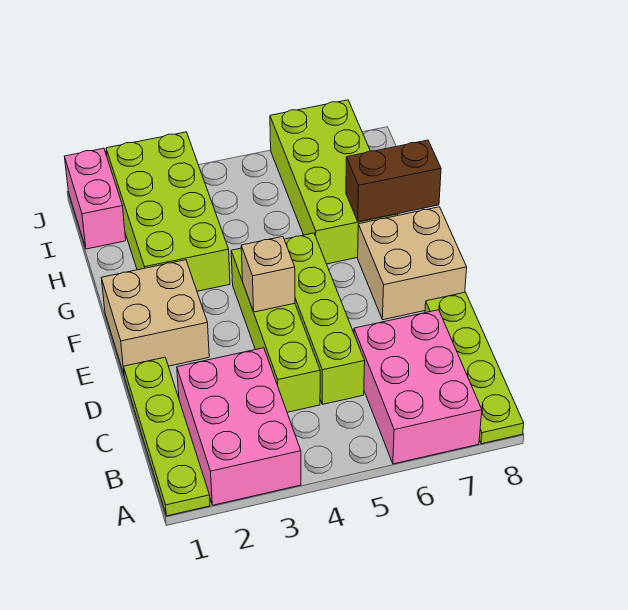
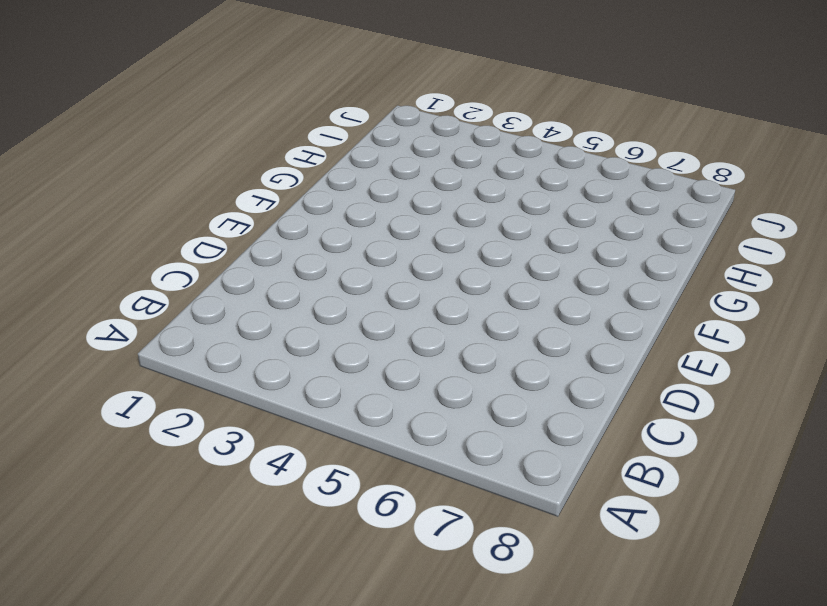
none -> lime plate A1:D1 level 1
none -> pink brick A2:C3 level 1
none -> pink brick A6:C7 level 1

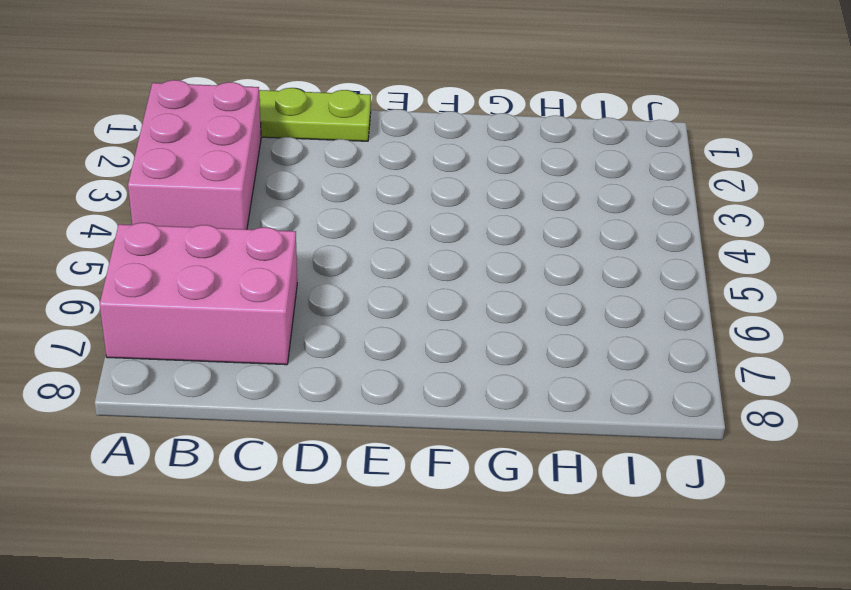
pink brick A2:B4 level 1 -> pink brick A2:C3 level 1
none -> lime plate A8:D8 level 1
none -> lime brick C4:F4 level 1
none -> lime brick C5:F5 level 1

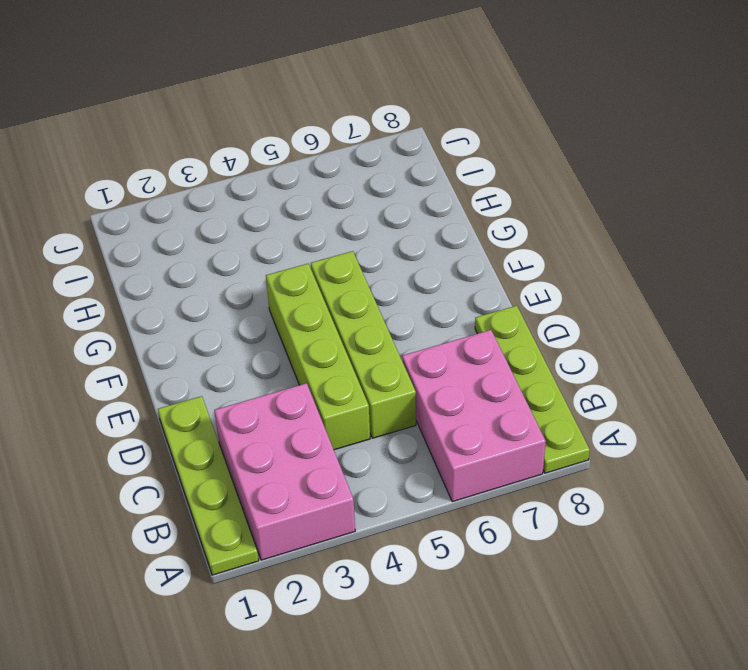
none -> tan brick E1:F2 level 1
none -> tan brick E7:F8 level 1
none -> lime brick G2:J3 level 1

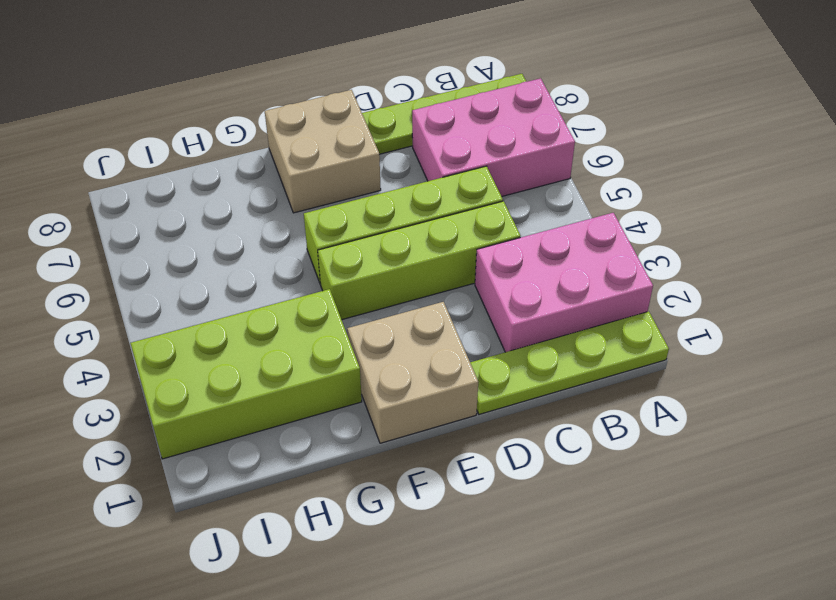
none -> lime brick G6:J7 level 1
none -> pink brick I1:J1 level 1
none -> tan brick E4 level 2

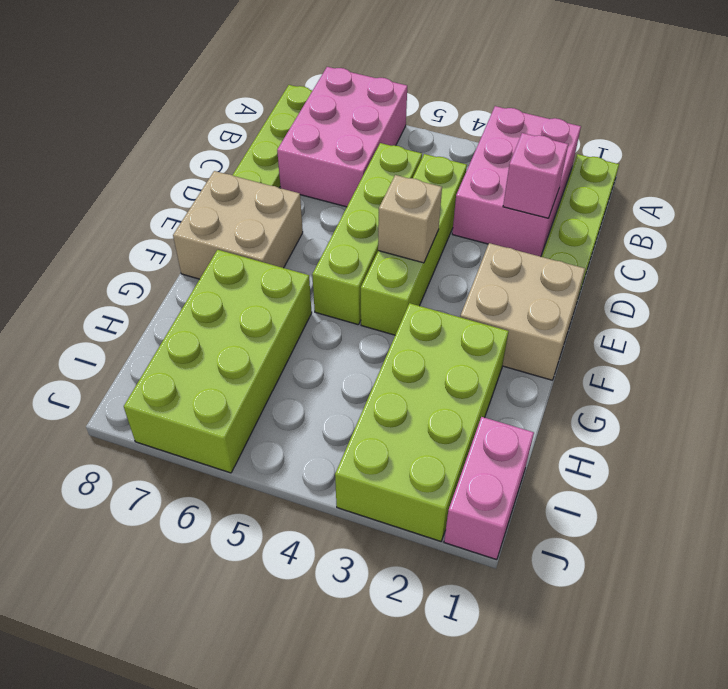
pink brick C2 level 2 -> none
none -> brown brick G7:G8 level 2

